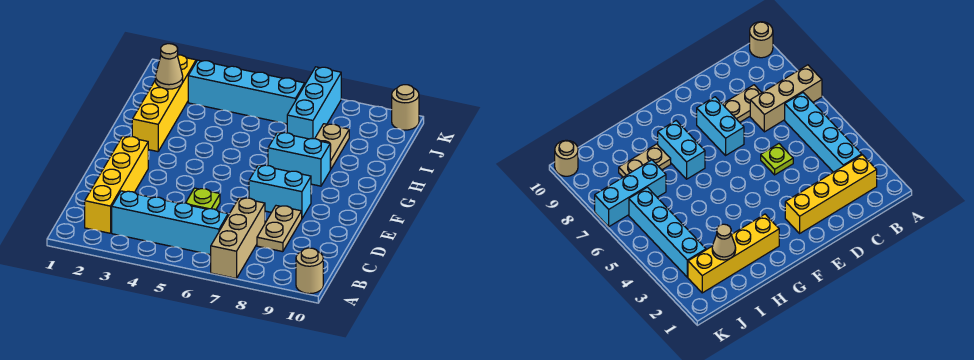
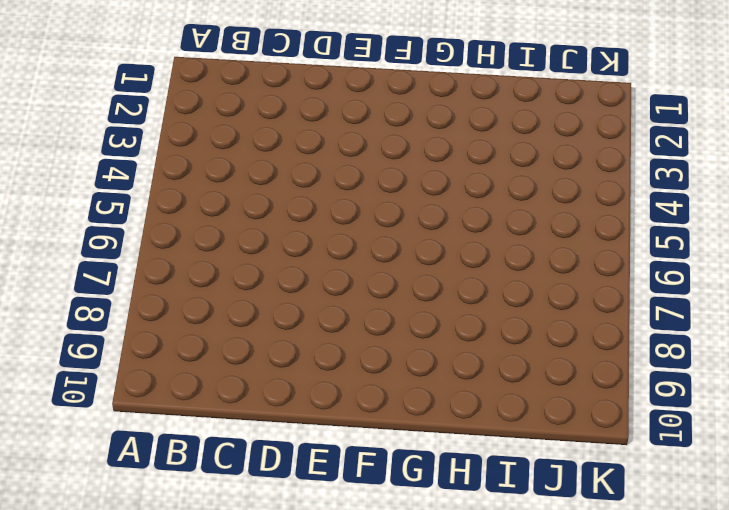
none -> tan brick A7:C7 level 1
none -> tan round brick A10 level 1
none -> yellow brick B2:E2 level 1

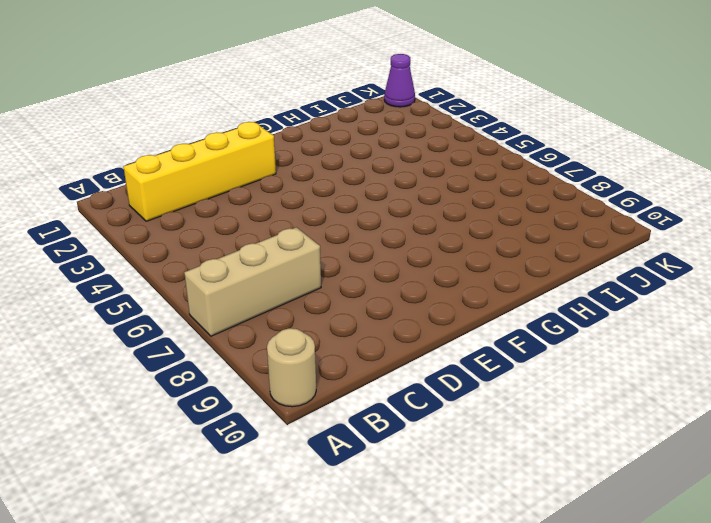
purple cone K1 level 1 -> none
none -> cyan brick B3:B6 level 1
none -> tan plate C8:D8 level 1
none -> lime plate D5 level 1

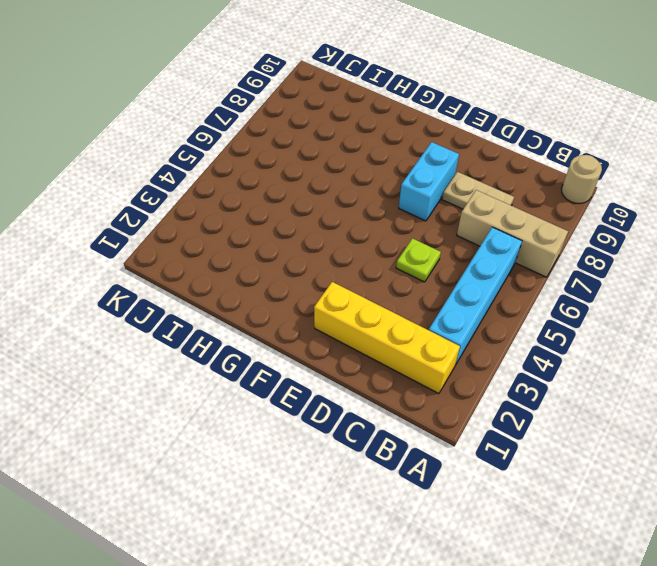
none -> yellow brick G2:J2 level 1
none -> cyan brick G7:G8 level 1
none -> tan plate H8:I8 level 1

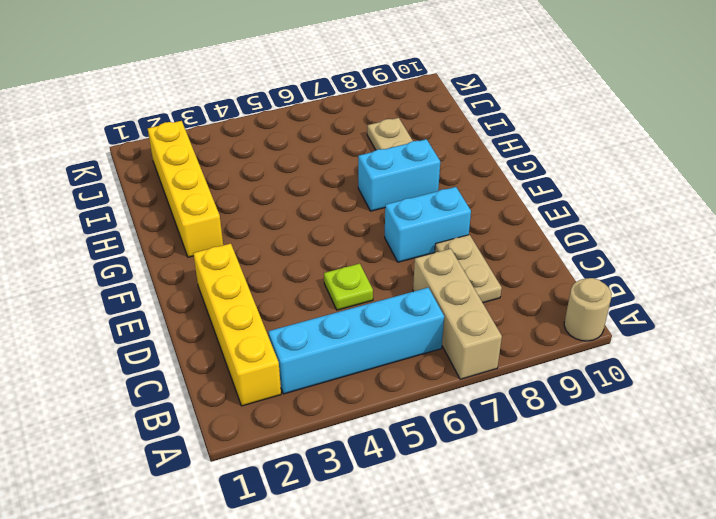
none -> cyan brick I7:K7 level 1
none -> cyan brick J3:J6 level 1
none -> tan round brick K10 level 1

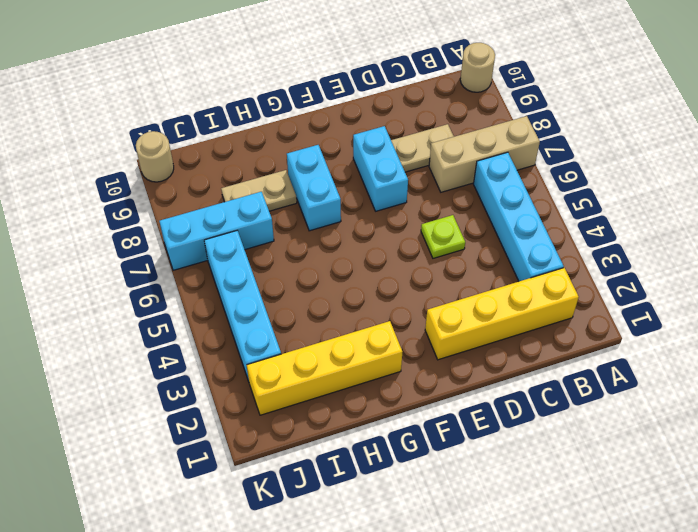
none -> tan cone I2 level 2

